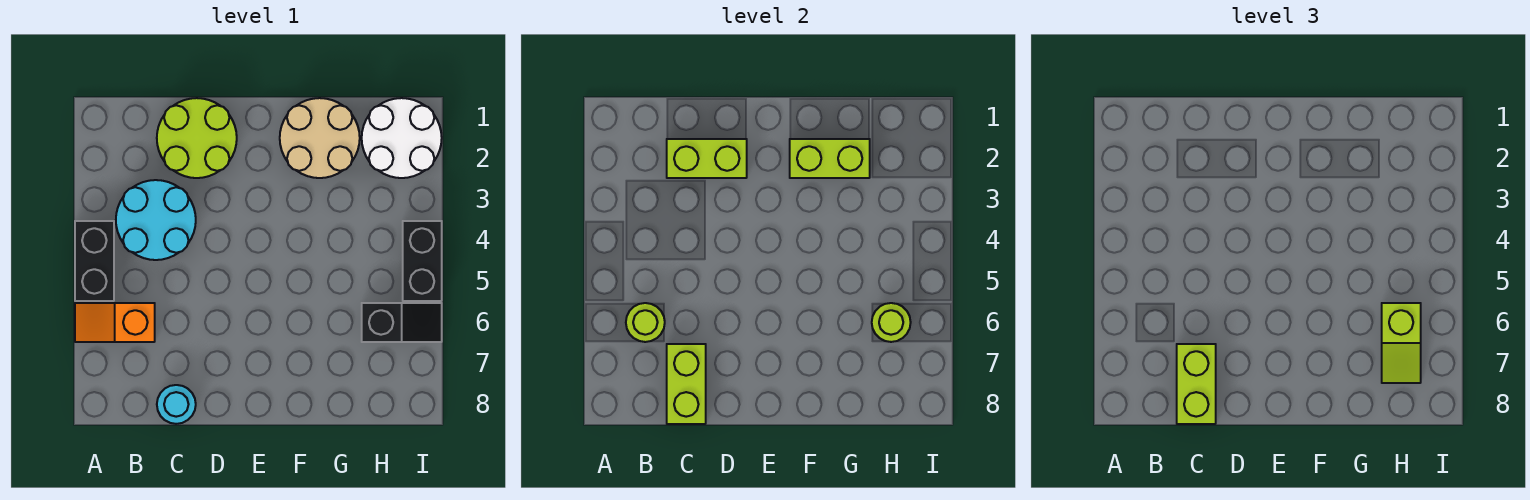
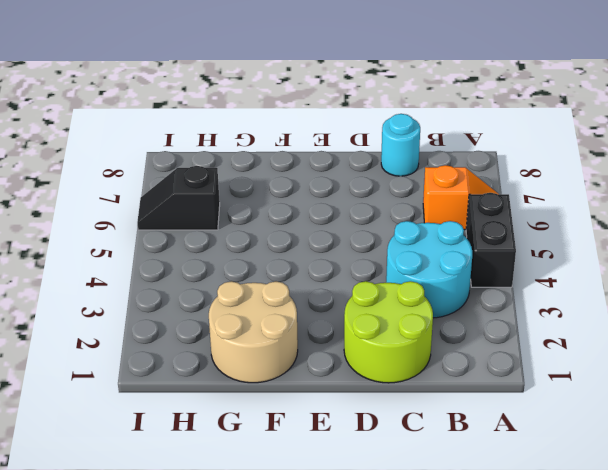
none -> white round brick H1:I2 level 1
none -> black brick I4:I5 level 1
none -> lime round brick B6 level 2

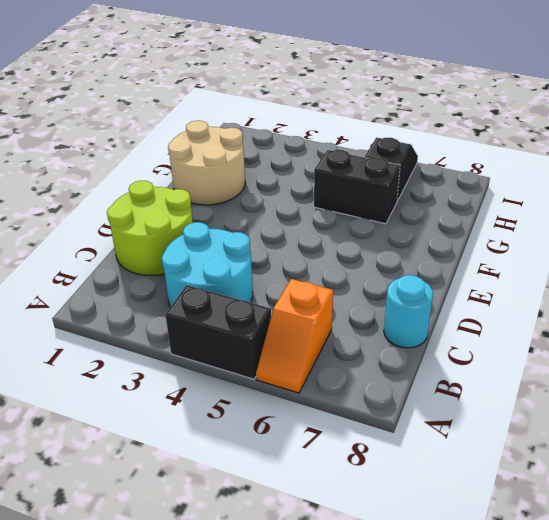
black brick G5:G6 level 1 -> black brick I4:I5 level 1
none -> white round brick H1:I2 level 1
none -> lime round brick B6 level 2
none -> lime brick C2:D2 level 2

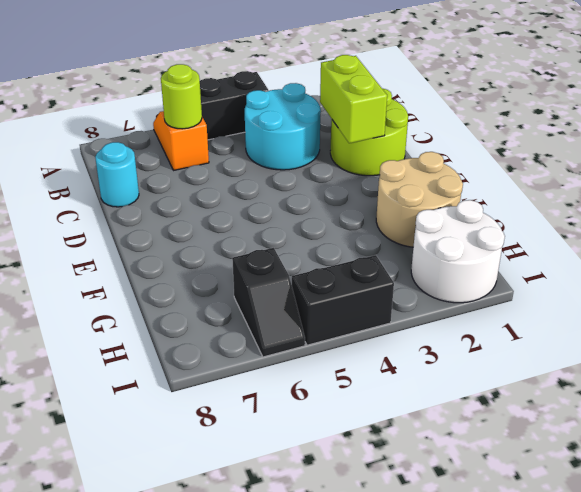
none -> lime brick C7:C8 level 2
none -> lime brick F2:G2 level 2
none -> lime round brick H6 level 2

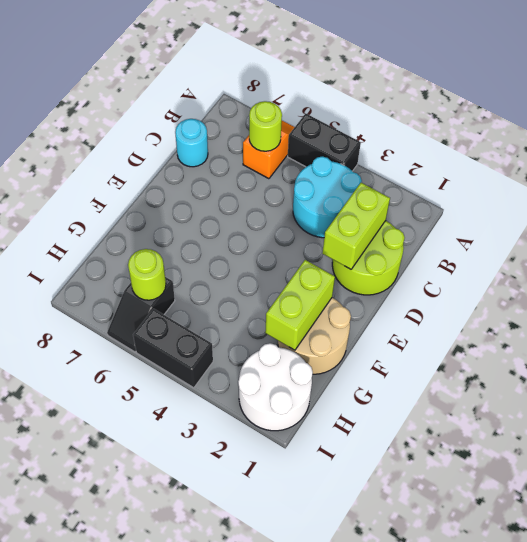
none -> lime brick C7:C8 level 2
none -> lime brick C7:C8 level 3
none -> lime slope H6:H7 level 3 top 6

